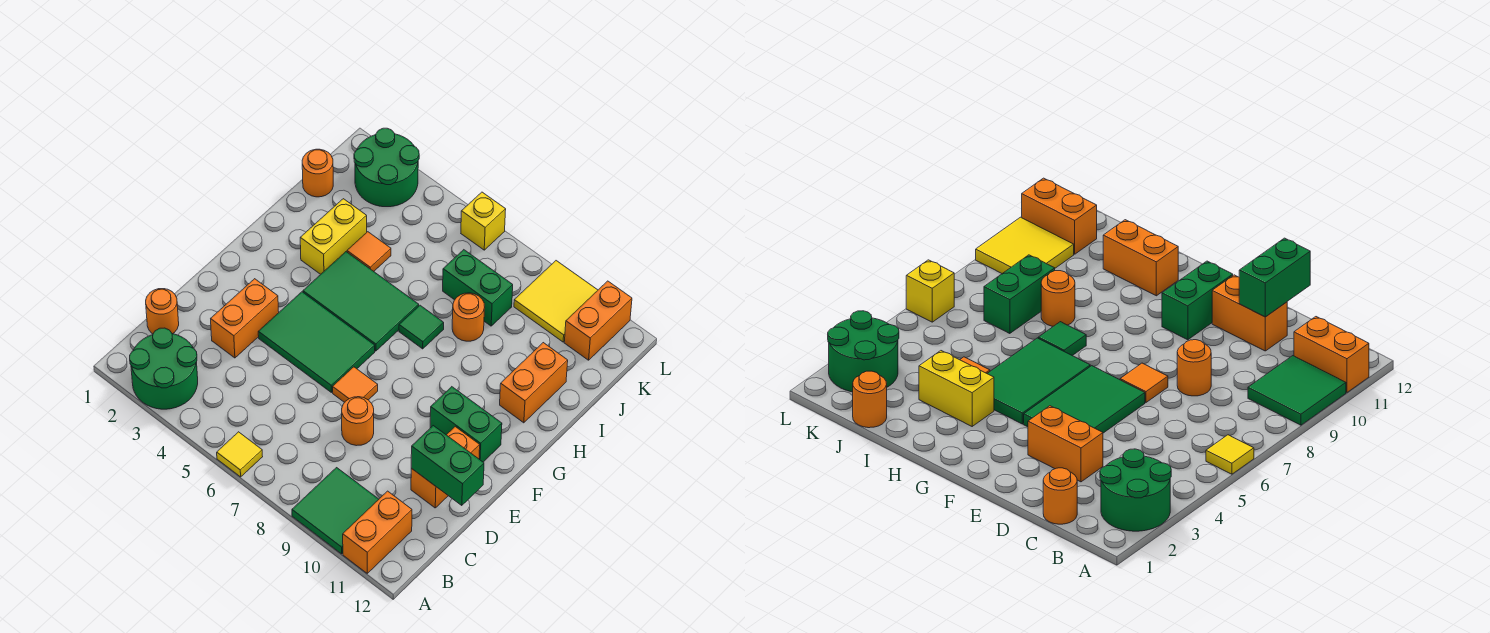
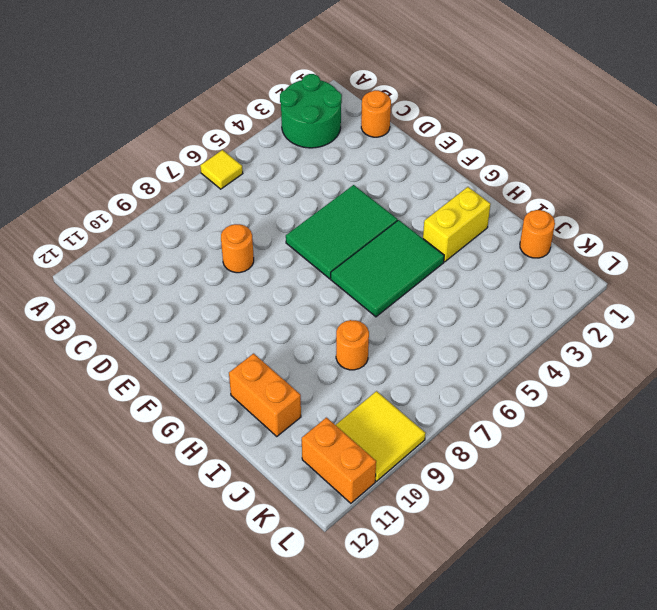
yellow brick H2:H3 level 1 -> yellow brick H3:I3 level 1
none -> green tile A9:B10 level 1
none -> orange brick A11:B11 level 1
none -> orange brick D3:E3 level 1

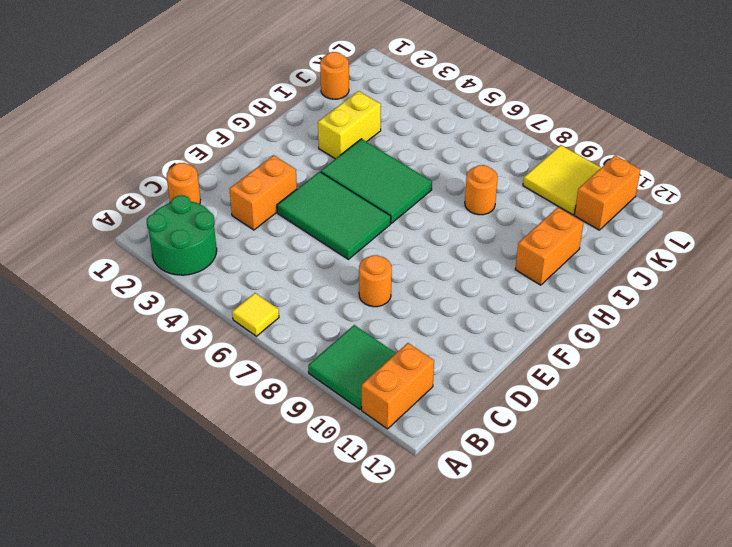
none -> orange brick D11:E11 level 1
none -> orange tile E7 level 1
none -> green brick F10:F11 level 1

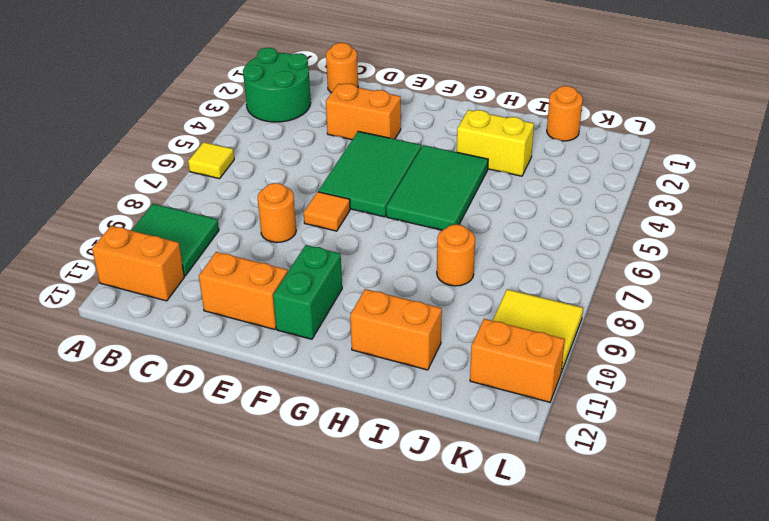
none -> green tile H7 level 1
none -> orange tile I4 level 1
none -> green brick J7:J8 level 1

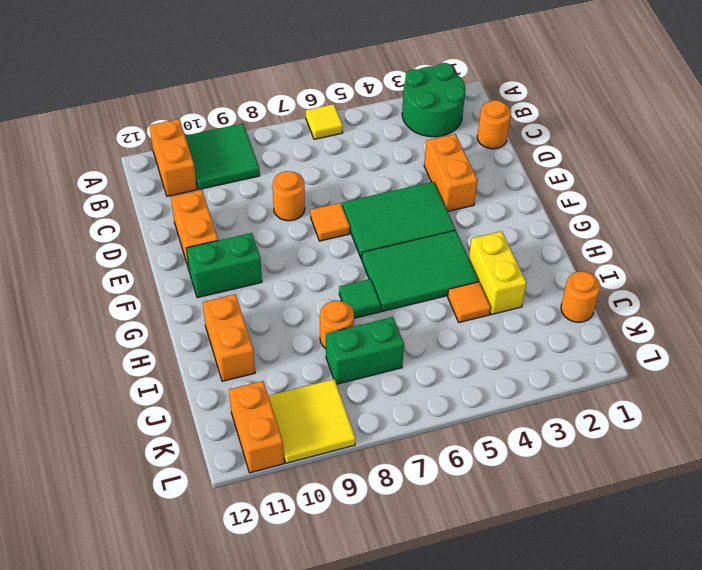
none -> green round brick K2:L3 level 1
none -> yellow brick L6 level 1
none -> green brick D11:D12 level 2

